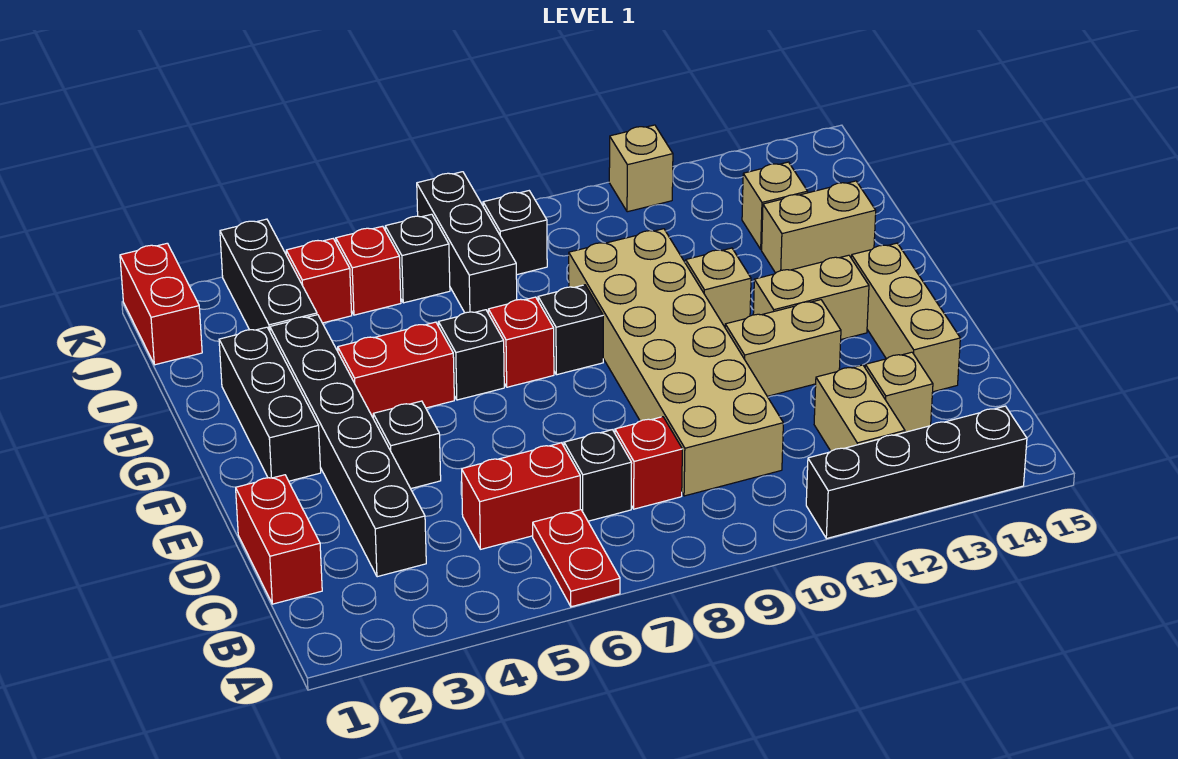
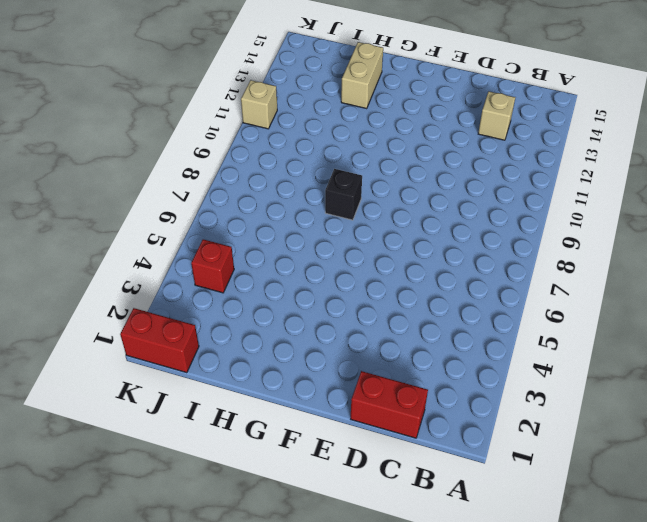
none -> red plate A6:B6 level 1
none -> black brick A11:A14 level 1
none -> tan brick B12:C12 level 1
none -> black brick C3:H3 level 1

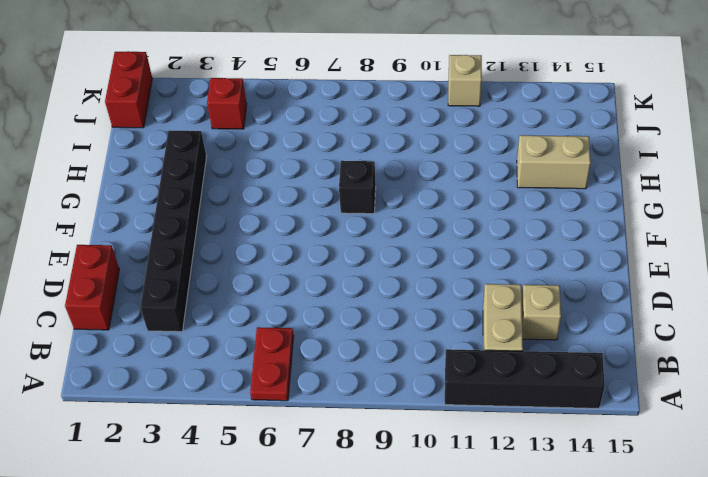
none -> red brick C5:C6 level 1
none -> black brick C7 level 1
none -> red brick C8 level 1
none -> tan brick C9:H10 level 1

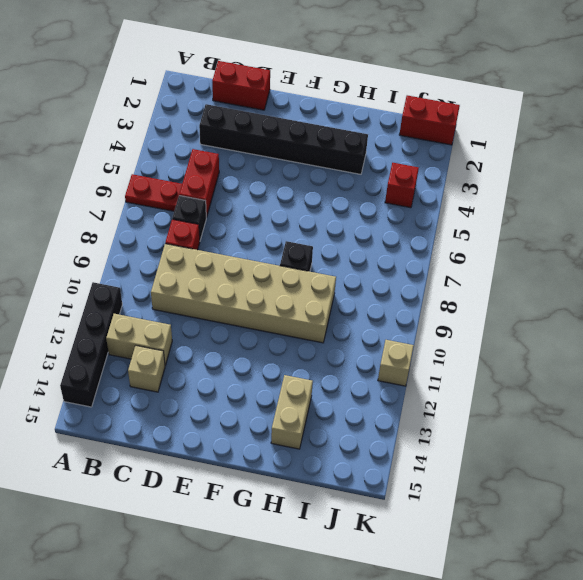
none -> tan brick D14:F14 level 1
none -> black brick E4 level 1
none -> tan brick E11:E12 level 1
none -> black brick F2:H2 level 1

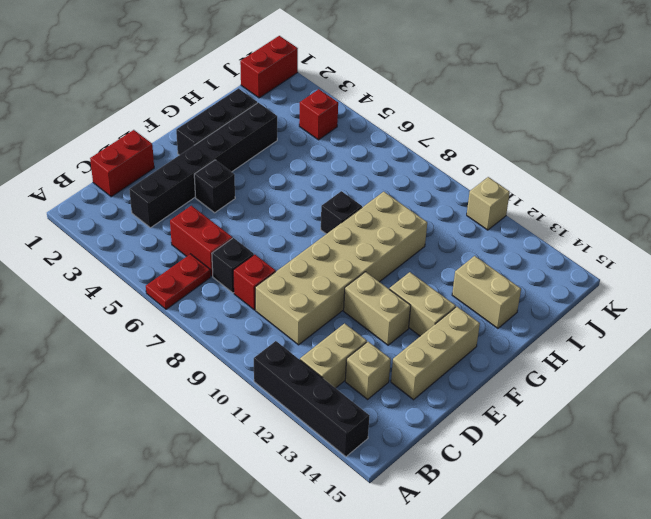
none -> red brick G4:G5 level 1
none -> black brick G6 level 1
none -> red brick G7 level 1
none -> tan brick G11 level 1

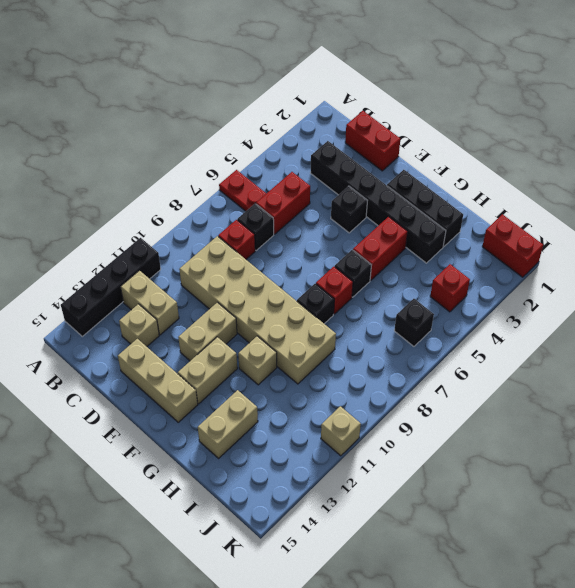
none -> black brick I3:K3 level 1
none -> black brick I7:K7 level 1
none -> tan brick I13 level 1
none -> red brick J5 level 1

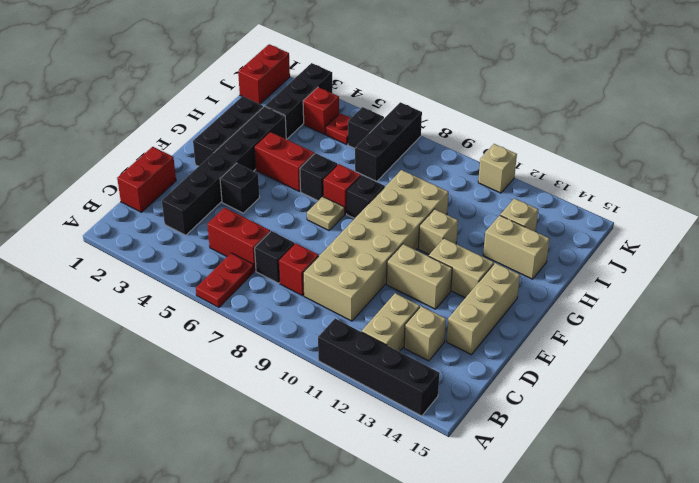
tan plate F7 level 1 -> none
red plate J5 level 1 -> red brick J5 level 1
none -> black brick J8 level 1

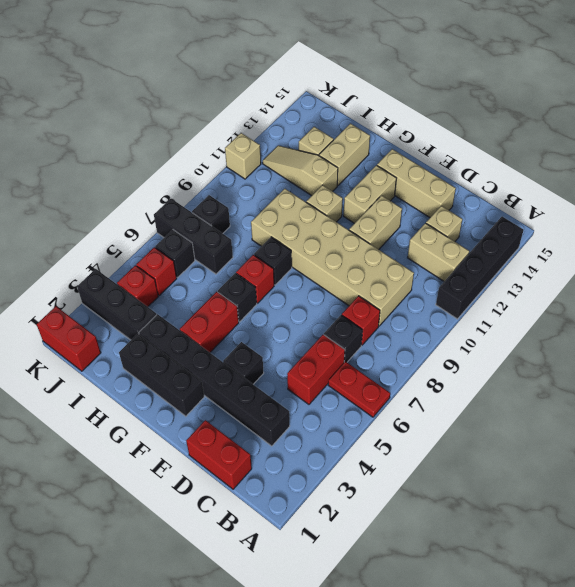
tan slope H12:J12 level 1 top H -> none

